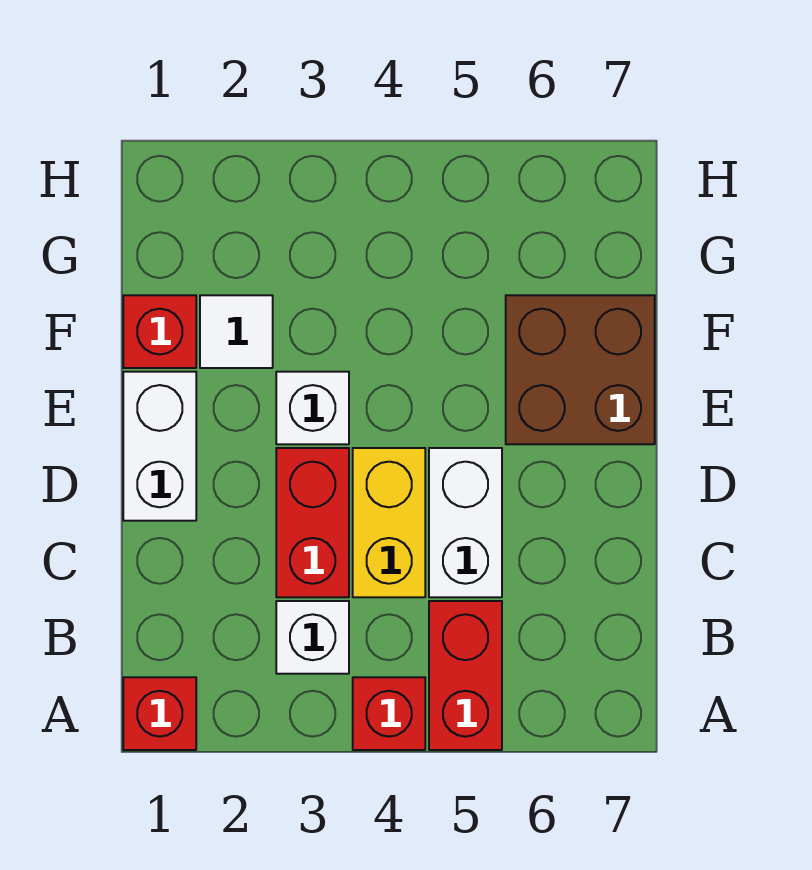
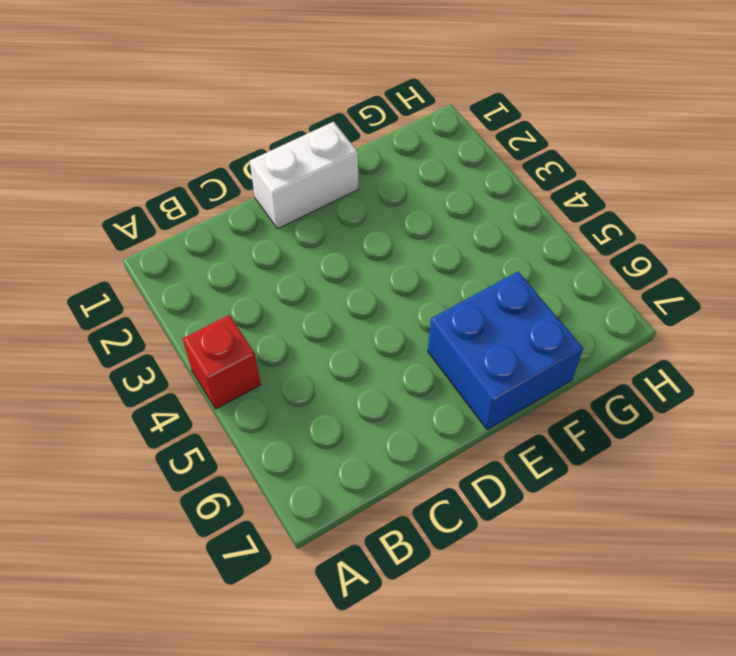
blue brick E6:F7 level 1 -> brown brick E6:F7 level 1
none -> red brick A1 level 1
none -> red brick A5:B5 level 1
none -> white brick B3 level 1

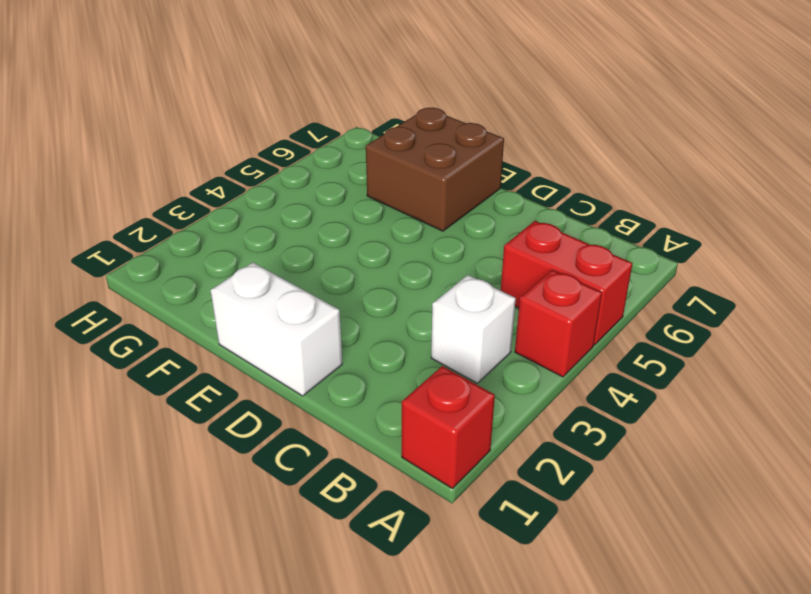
none -> red brick C3:D3 level 1
none -> yellow brick C4:D4 level 1
none -> white brick C5:D5 level 1

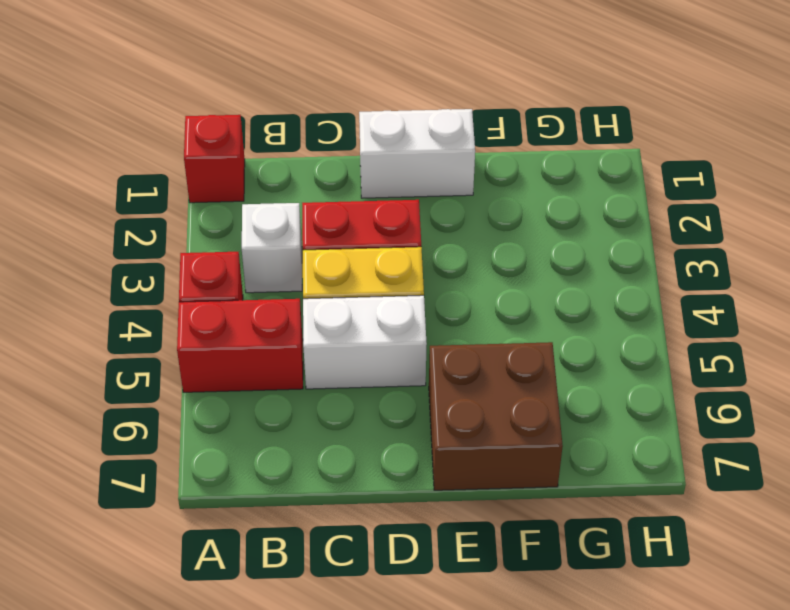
none -> white brick E3 level 1
none -> red brick F1 level 1
none -> white tile F2 level 1

